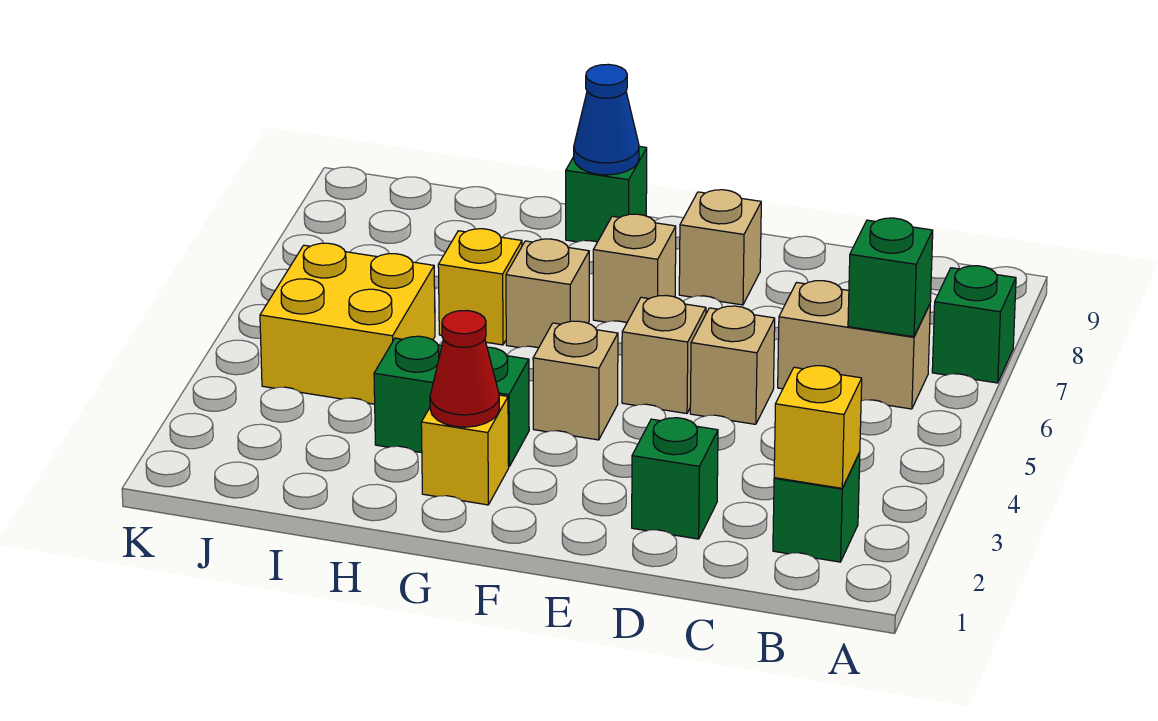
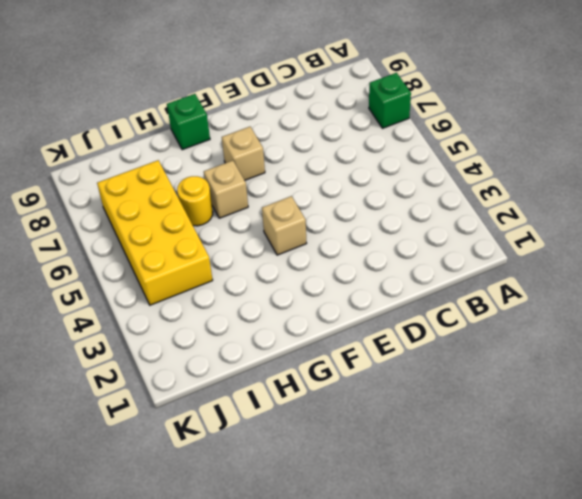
yellow round brick H6 level 1 -> yellow brick H6 level 1
yellow brick I4:J7 level 1 -> yellow brick I4:J5 level 1
none -> green brick B2 level 1
none -> tan brick B6:C6 level 1
none -> green brick D2 level 1

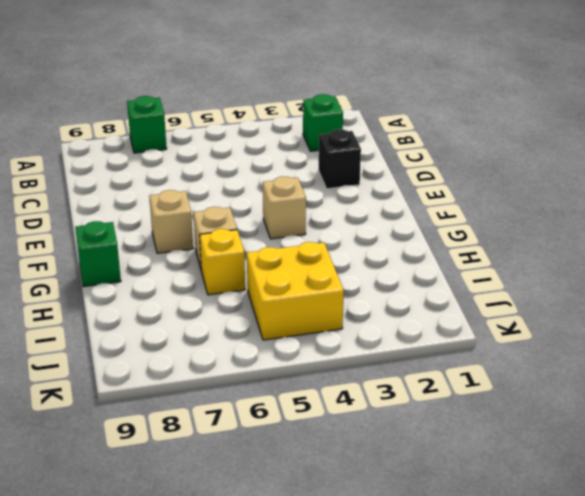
black brick D2 level 1 -> green brick D2 level 1
none -> tan brick B6:C6 level 1
none -> tan brick D5 level 1
none -> tan brick E5 level 1

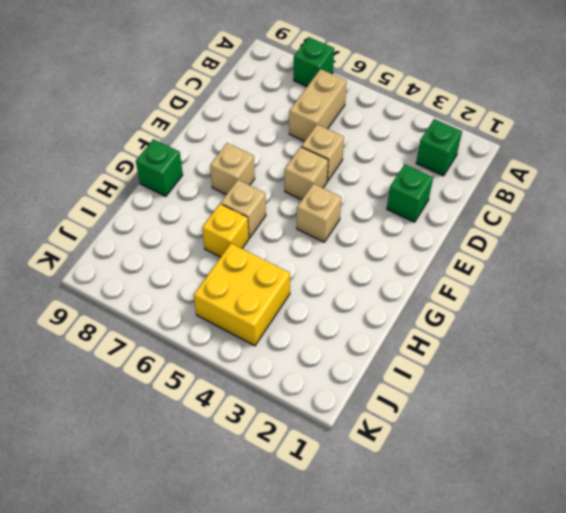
none -> tan brick E8 level 1
none -> yellow brick G2 level 1
none -> green brick G3:H3 level 1

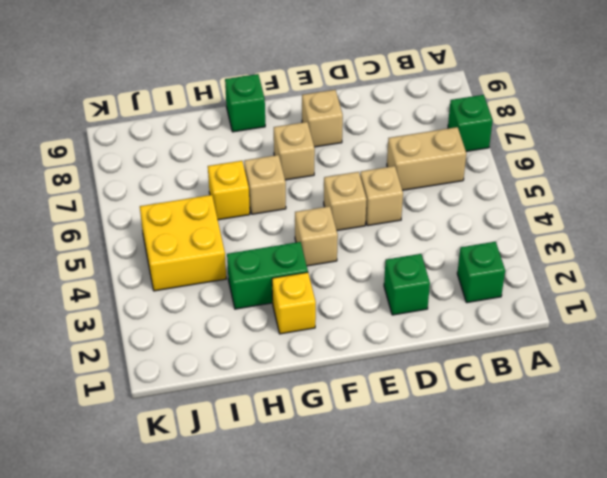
none -> yellow brick B2 level 2
none -> green brick B6 level 2
none -> red cone G2 level 2

